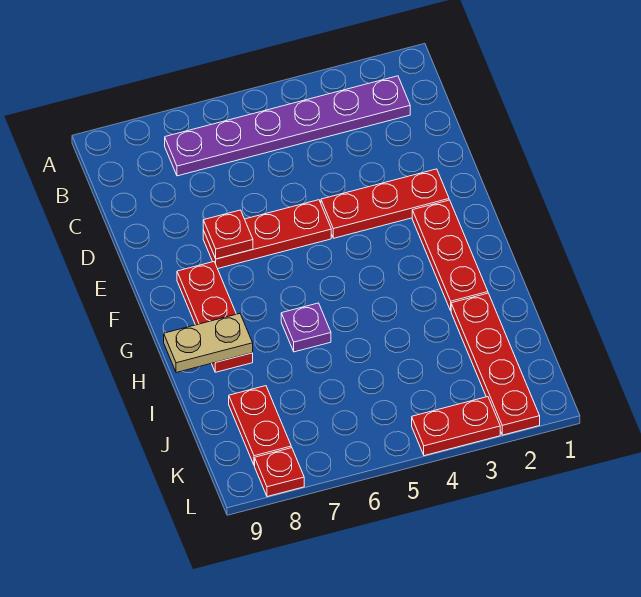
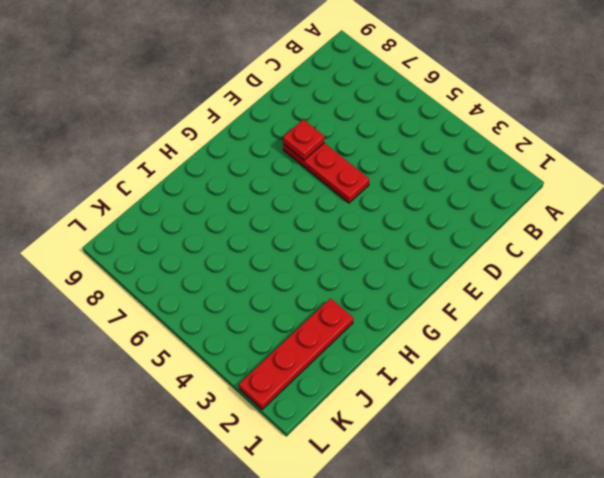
none -> purple plate B2:B7 level 1
none -> red plate E2:E4 level 1
none -> red plate F2:H2 level 1

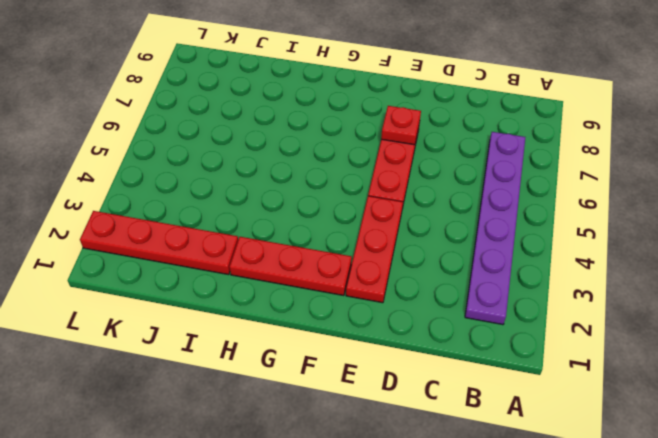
none -> red plate F8:H8 level 1
none -> purple plate H6 level 1
none -> red plate J8:K8 level 1

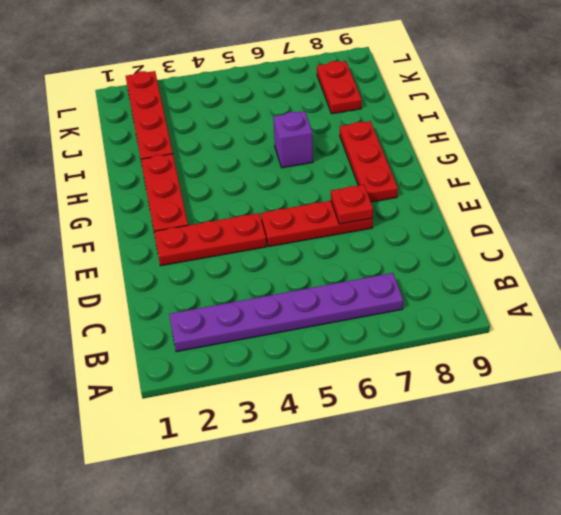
purple brick H6 level 1 -> purple plate H6 level 1
none -> red plate L3:L4 level 1
none -> red plate L8 level 1
none -> tan plate H8:H9 level 2

